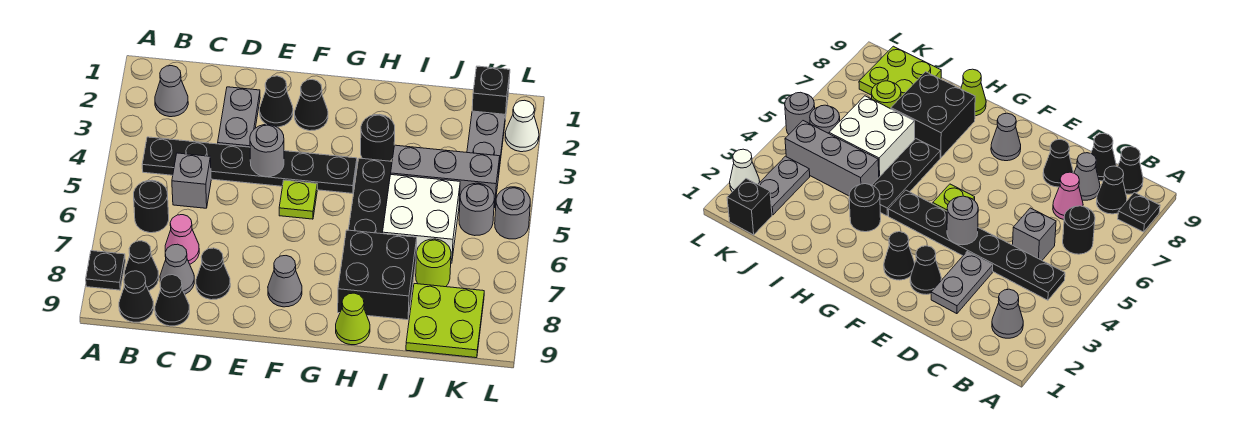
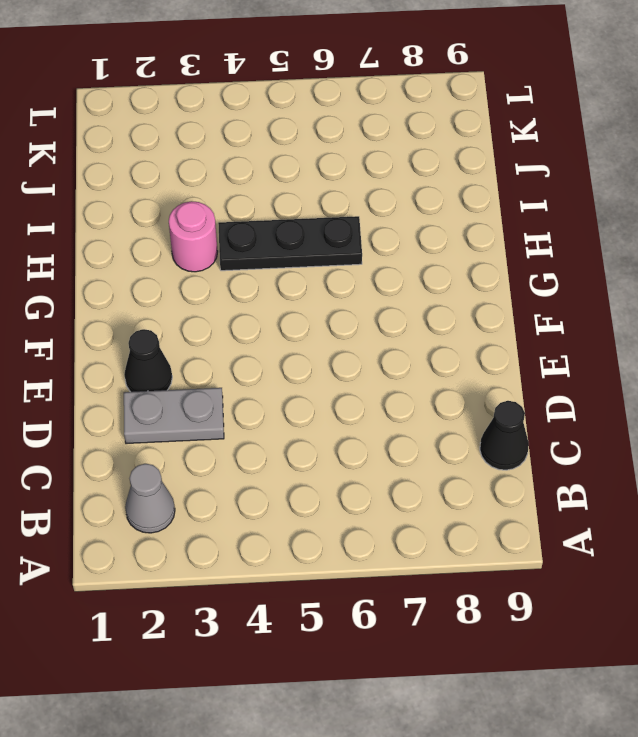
pink round brick H3 level 1 -> black round brick H3 level 1
none -> black plate A8 level 1
none -> black plate B4:G4 level 1
none -> black round brick B6 level 1
none -> black cone B8 level 1

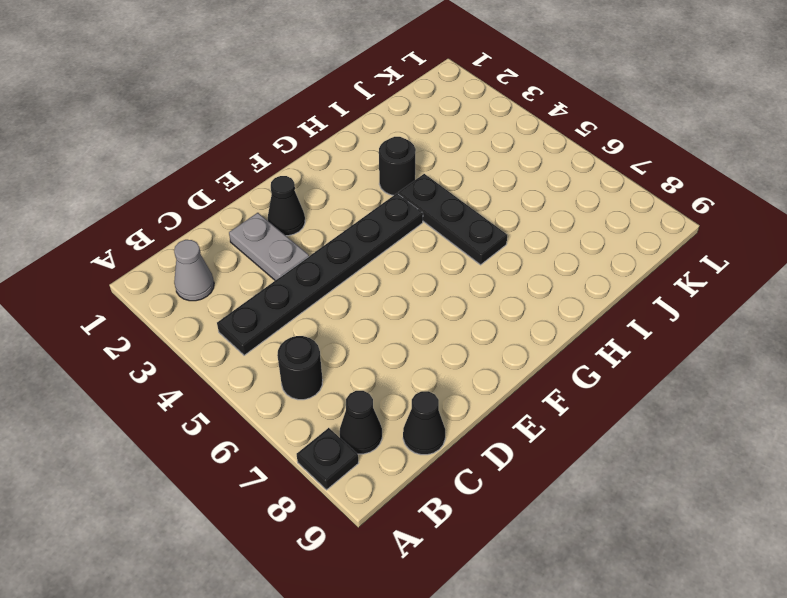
none -> black cone B9 level 1
none -> grey brick C5 level 1
none -> pink cone C7 level 1
none -> grey cone C8 level 1

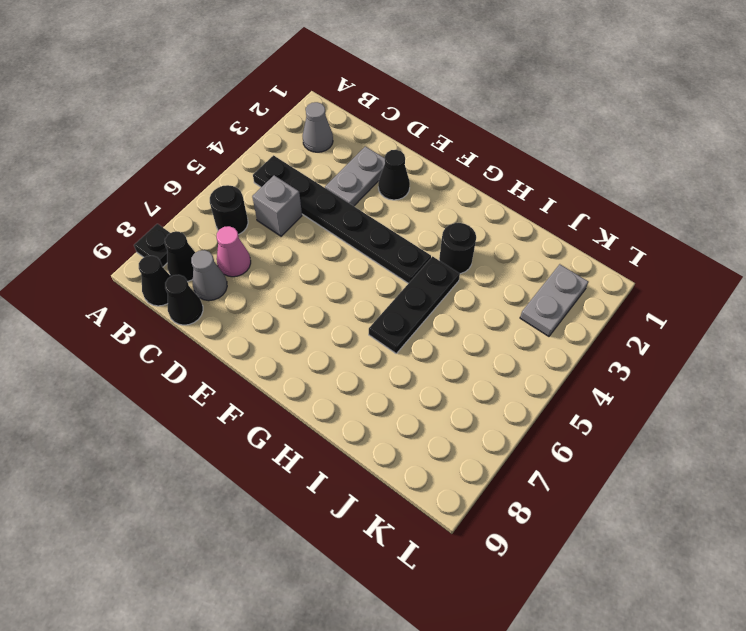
none -> black cone D8 level 1
none -> black cone F2 level 1
none -> lime plate F5 level 1
none -> grey cone F8 level 1

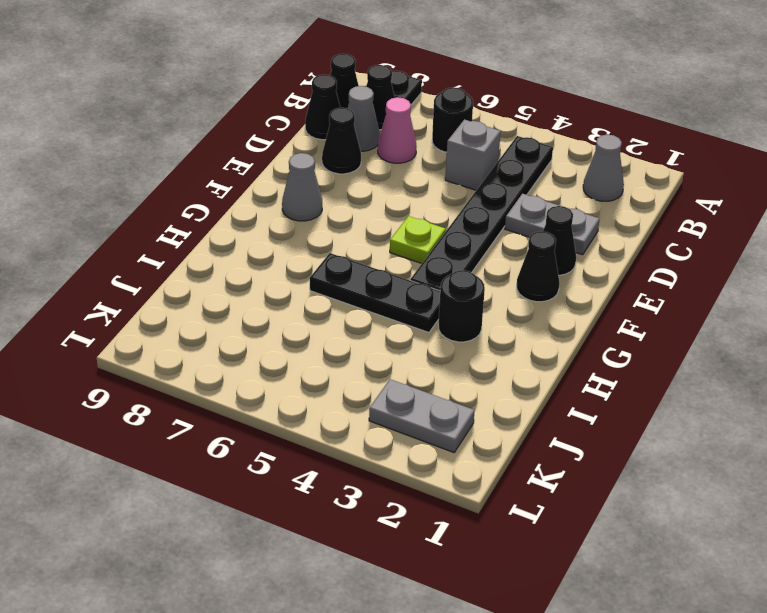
none -> black brick H7:I8 level 1
none -> lime cone H9 level 1
none -> grey brick I4:K4 level 1
none -> white brick I5:J6 level 1

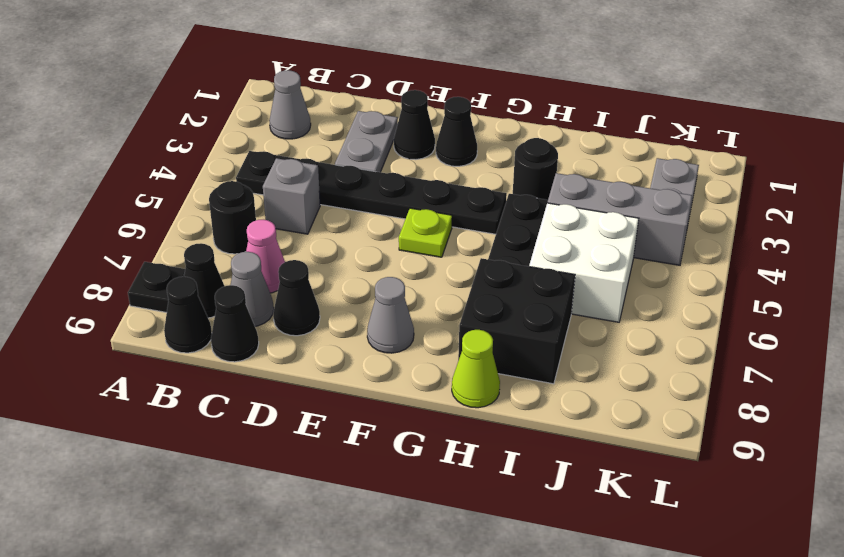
none -> lime round brick J7 level 1
none -> lime plate J8:K9 level 1
none -> black brick K1 level 1
none -> grey round brick K5 level 1

